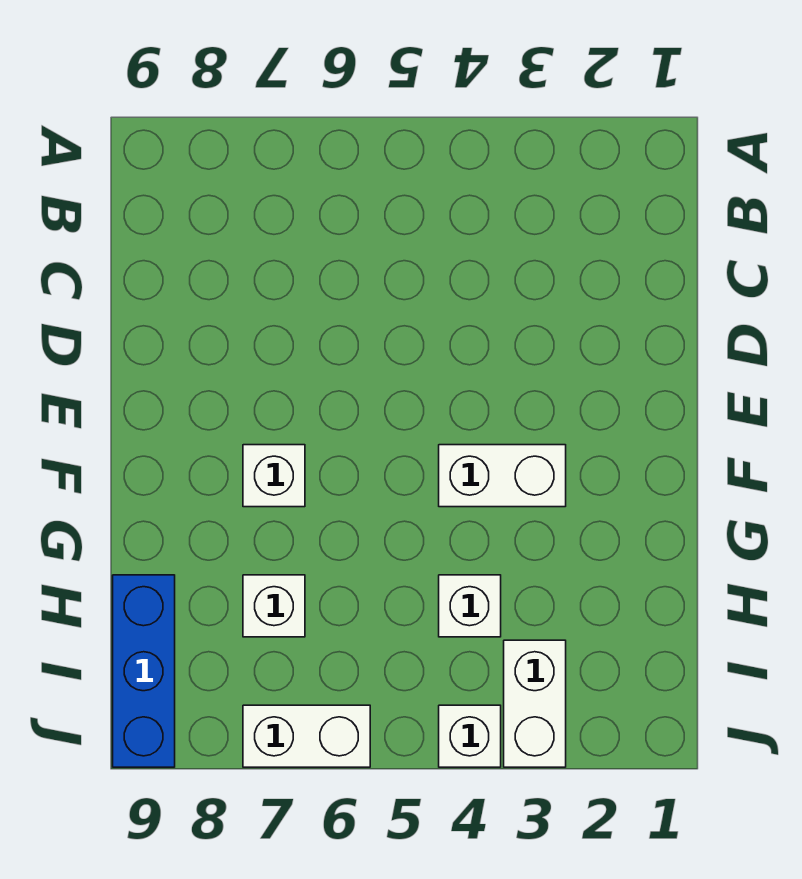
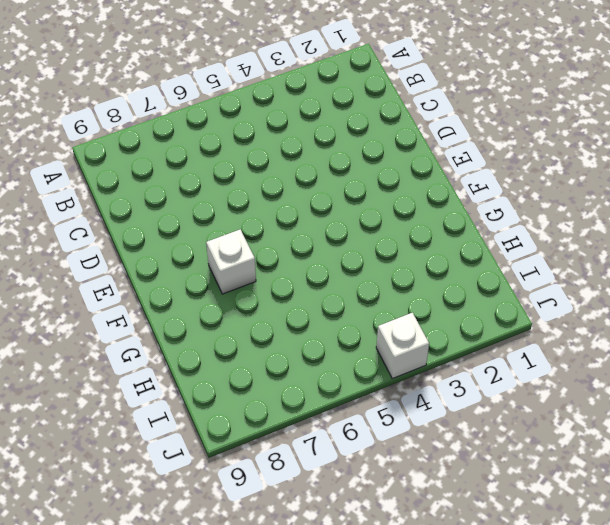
none -> white brick F3:F4 level 1
none -> white brick H4 level 1

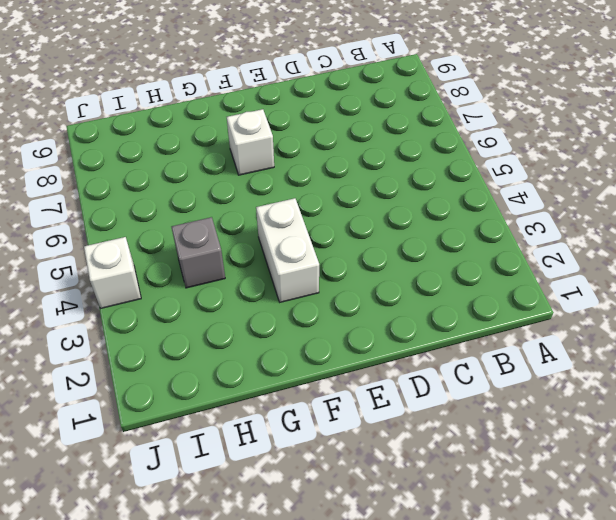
grey brick H4 level 1 -> white brick H4 level 1
none -> white brick H7 level 1
none -> blue brick H9:J9 level 1

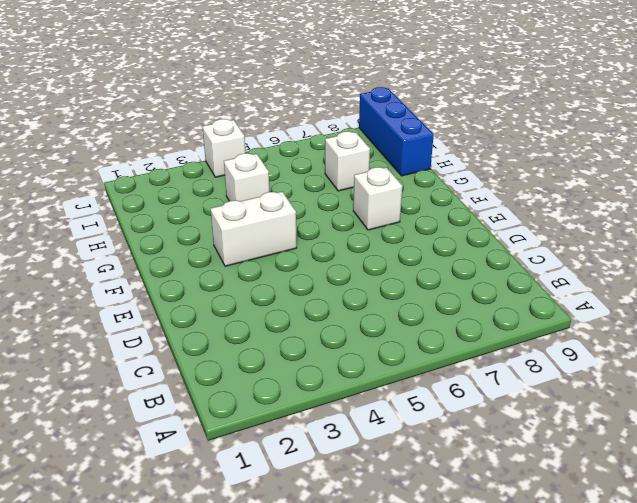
none -> white brick I3:J3 level 1
none -> white brick J6:J7 level 1

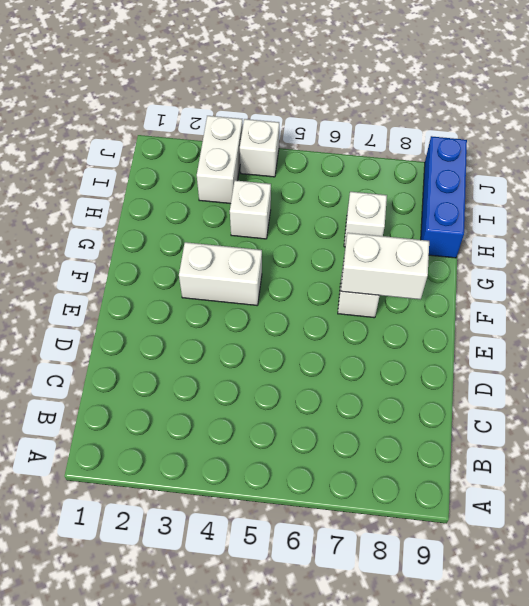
white brick F7:F8 level 2 -> white brick J6:J7 level 1

